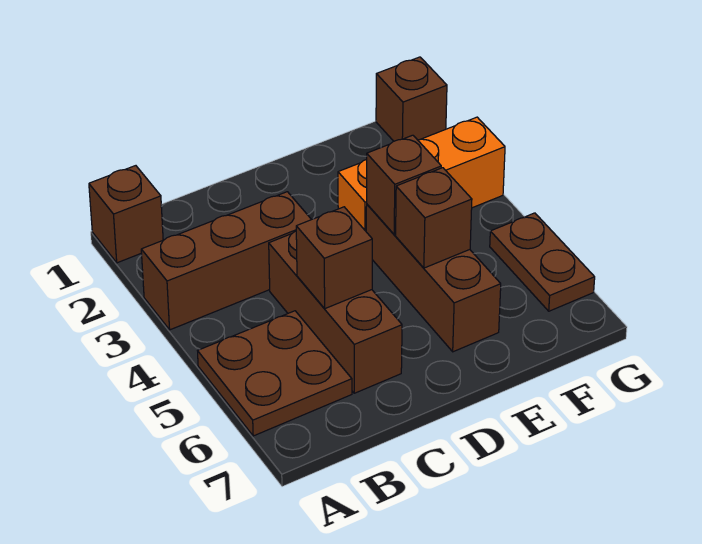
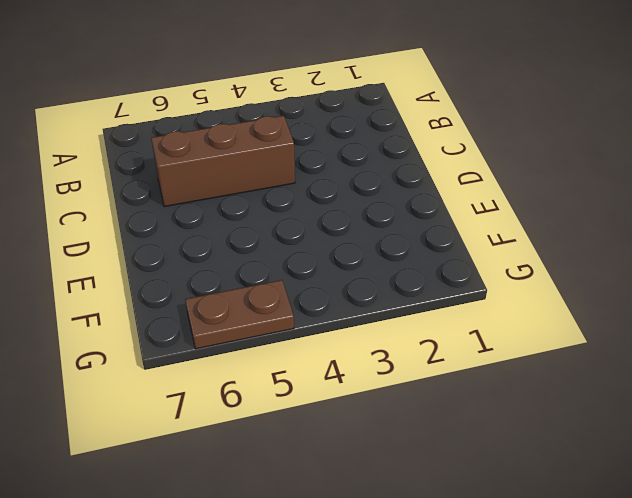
none -> brown brick A1 level 1
none -> brown brick A3:C3 level 1

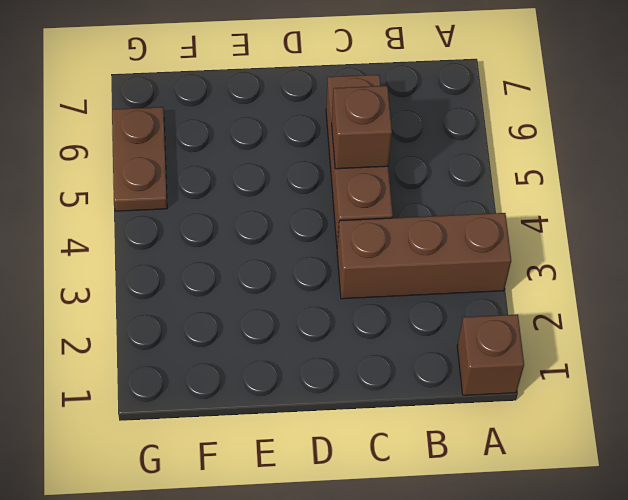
none -> brown plate A5:B6 level 1
none -> orange brick E3:G3 level 1

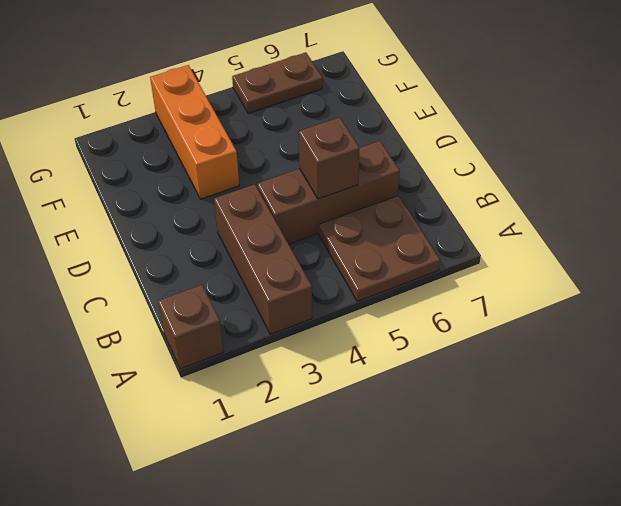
none -> brown brick E4:E6 level 1
none -> brown brick G1 level 1

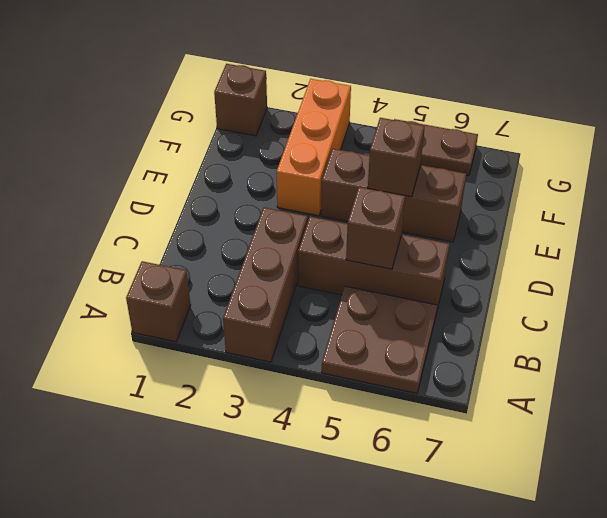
none -> brown brick E4 level 2

